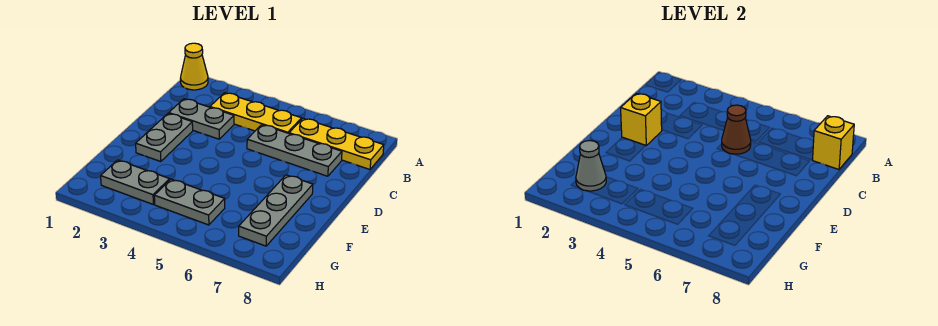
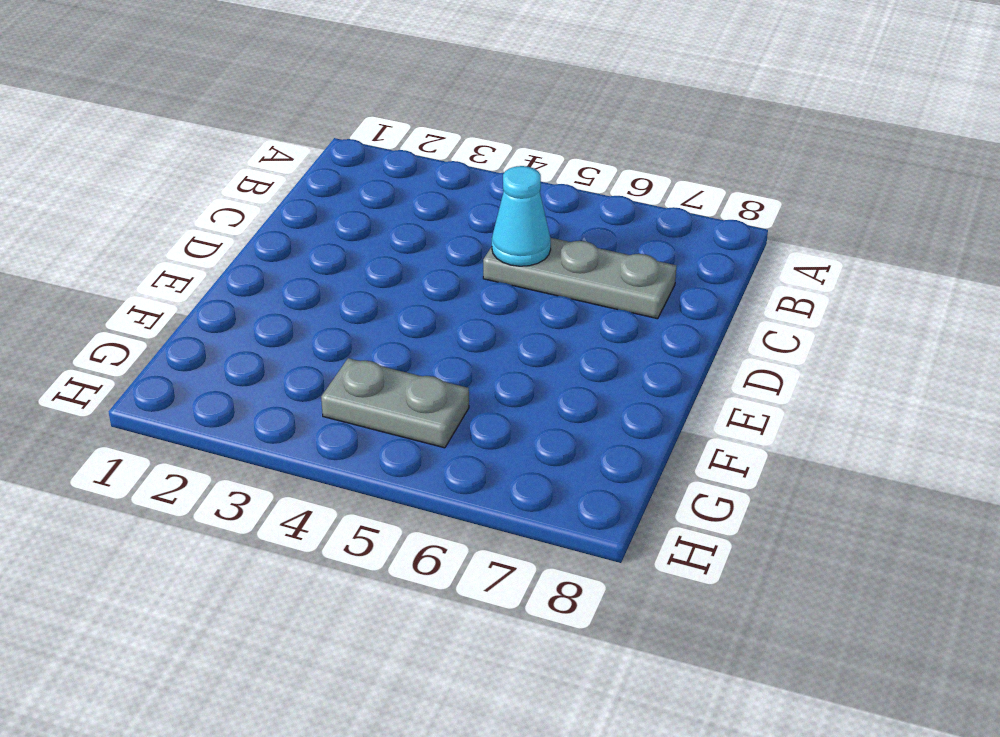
cyan cone C5 level 2 -> brown cone C5 level 2
none -> yellow cone A1 level 1
none -> yellow plate B3:B5 level 1
none -> yellow plate B6:B8 level 1

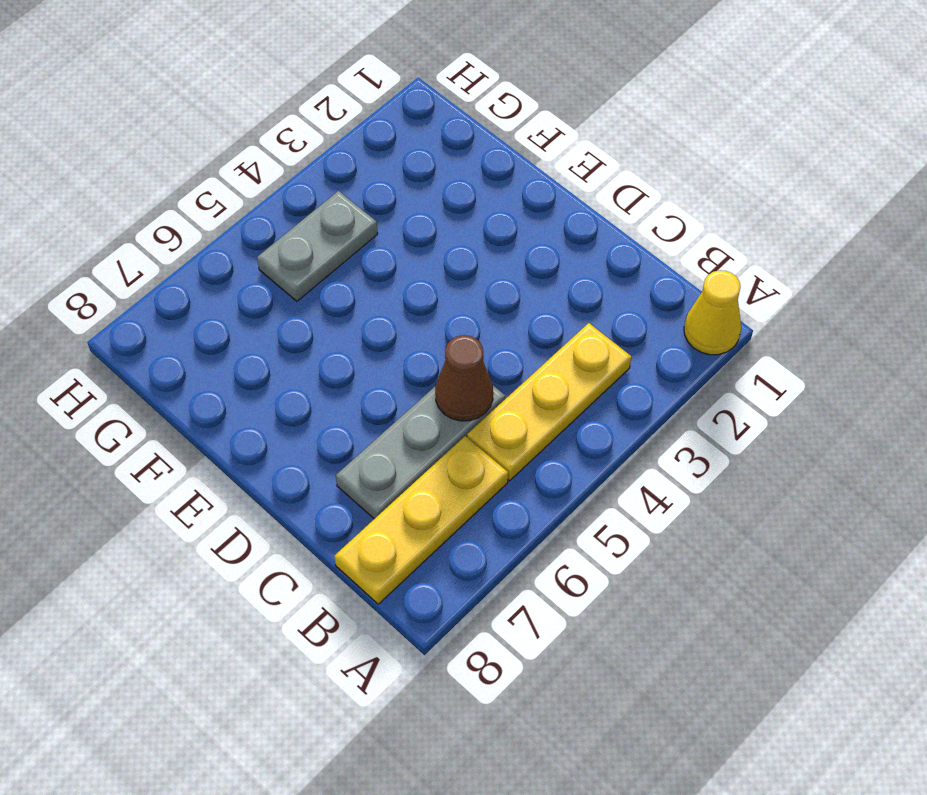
none -> grey plate C2:C3 level 1
none -> grey plate D2:E2 level 1
none -> grey plate E7:G7 level 1

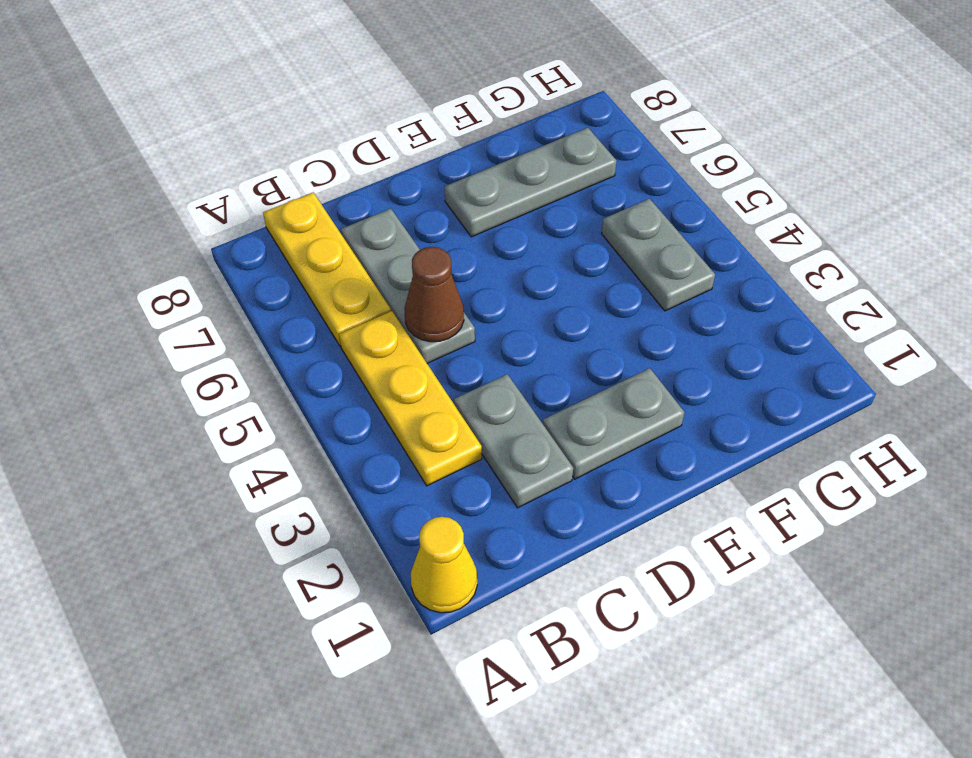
none -> grey plate G2:G3 level 1
none -> yellow brick B8 level 2
none -> yellow brick D2 level 2

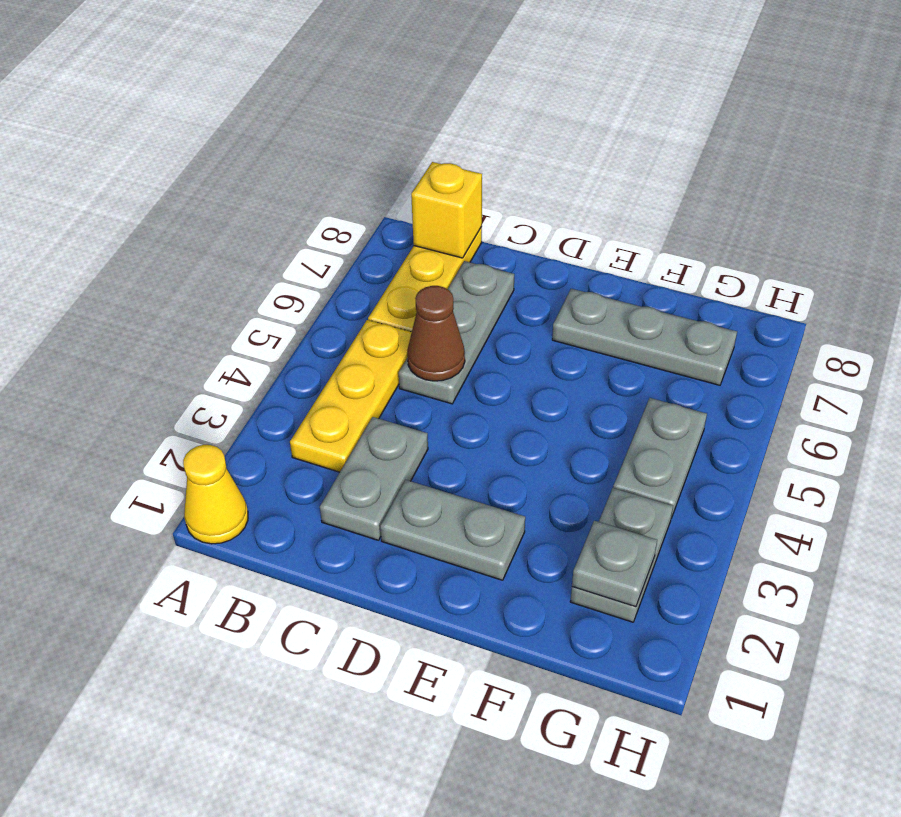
grey plate G2 level 2 -> grey cone G2 level 2
none -> yellow brick D2 level 2

